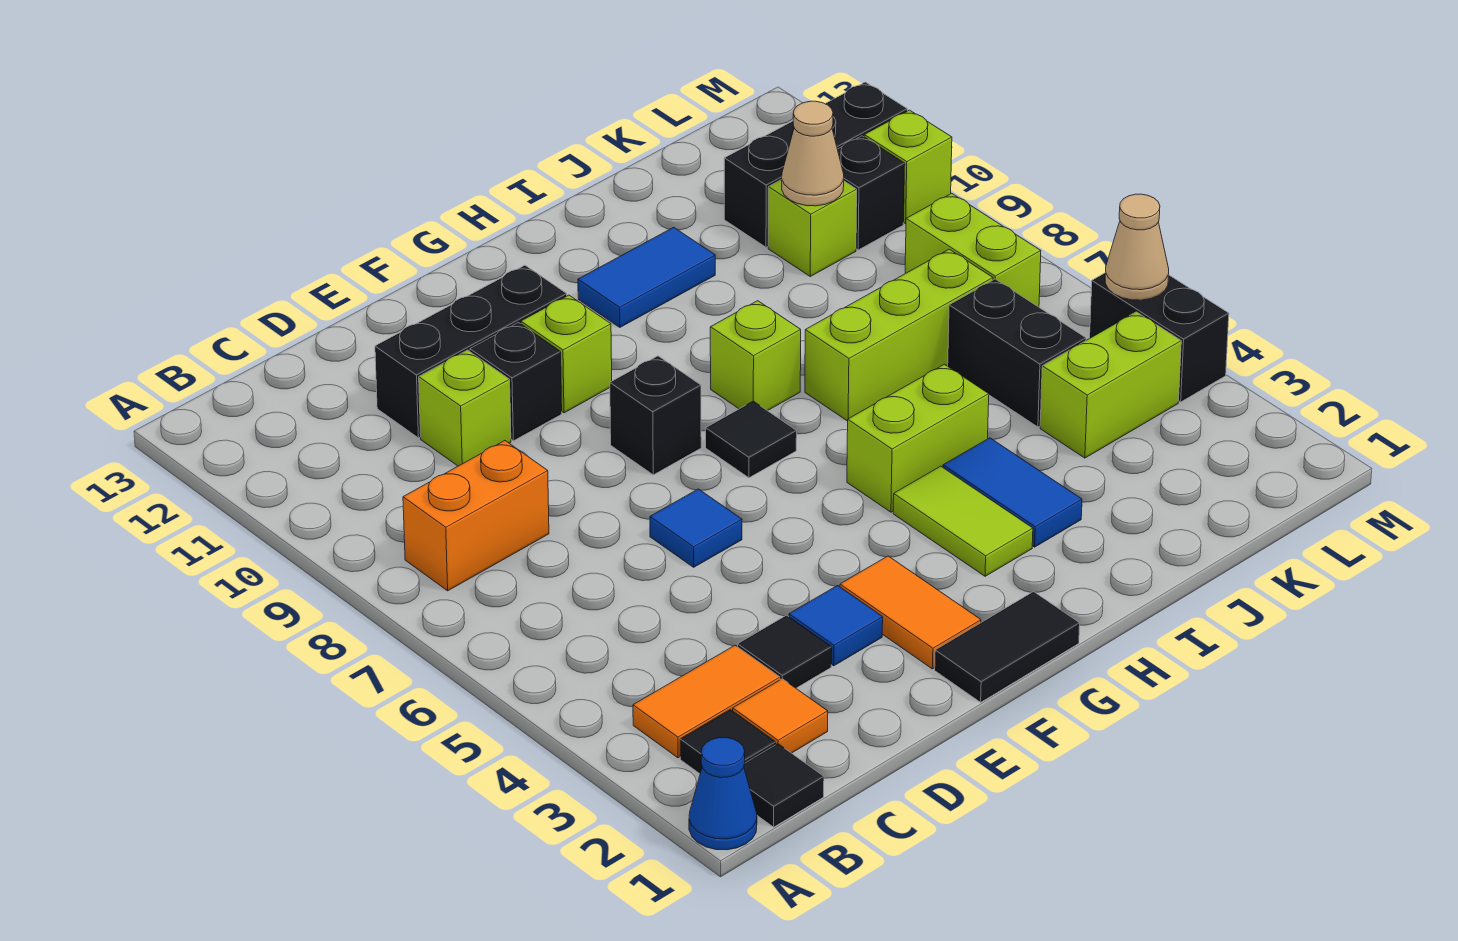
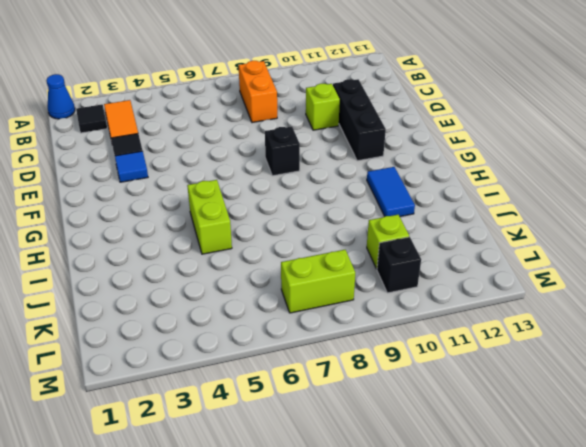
none -> black tile B1 level 1
none -> orange tile C2 level 1
none -> blue tile E6 level 1
none -> black brick E10 level 1

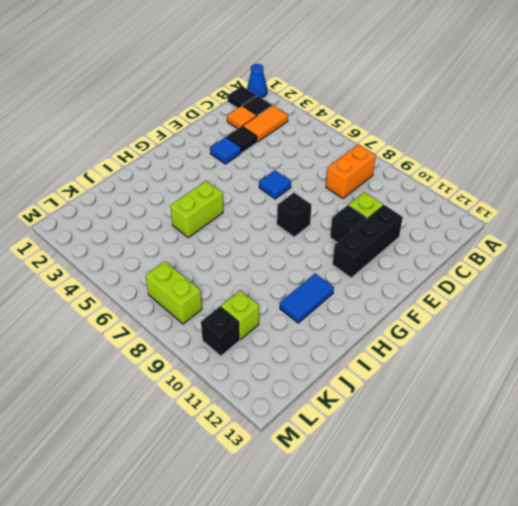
none -> black tile F1:G1 level 1
none -> orange tile F2:F3 level 1
none -> lime brick F10 level 1
none -> black tile G7 level 1

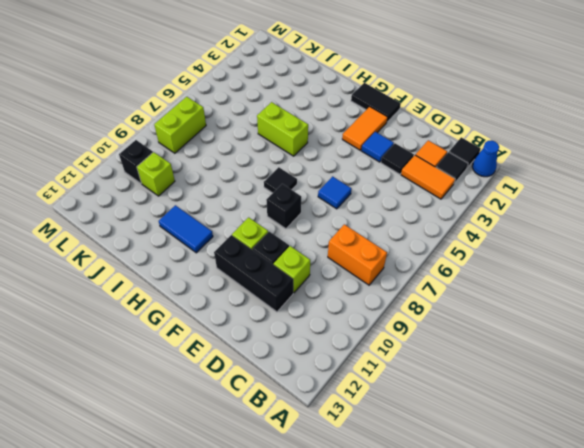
none -> lime tile H3:H4 level 1
none -> lime brick H8 level 1
none -> blue tile I3:I4 level 1
none -> lime brick I7:K7 level 1

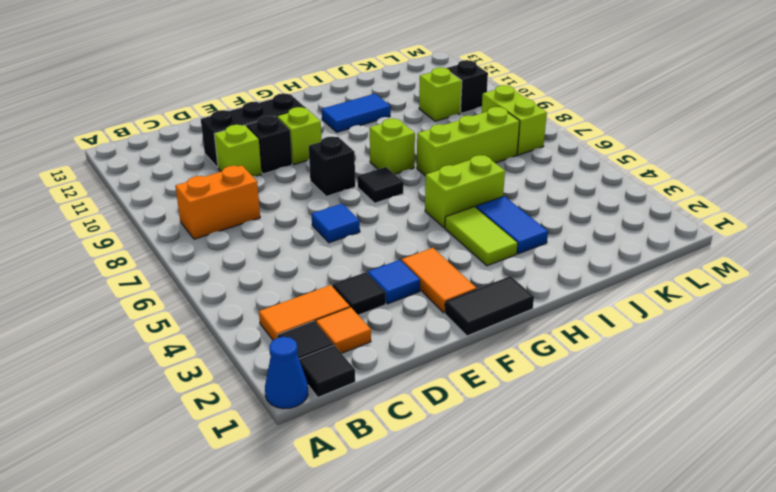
none -> lime brick K4:L4 level 1
none -> black brick K5:K6 level 1
none -> black brick K11:M11 level 1
none -> black brick M4:M5 level 1

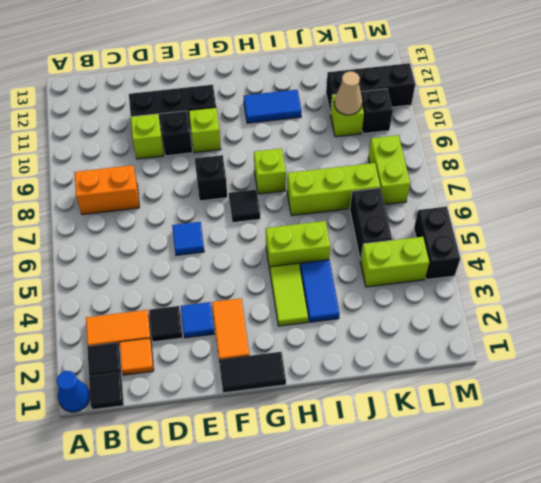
none -> lime brick M10 level 1
none -> tan cone M5 level 2

